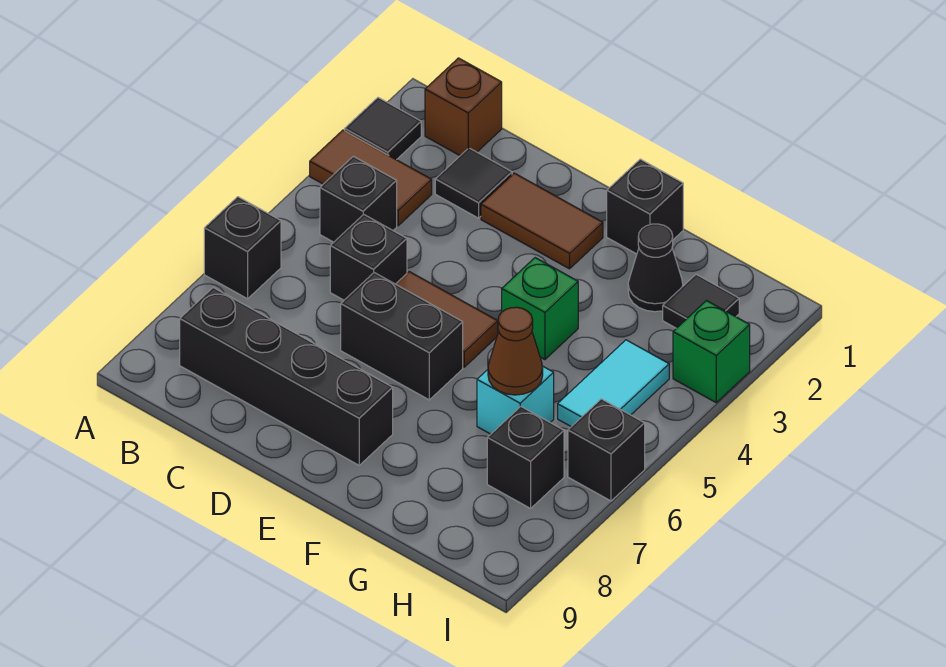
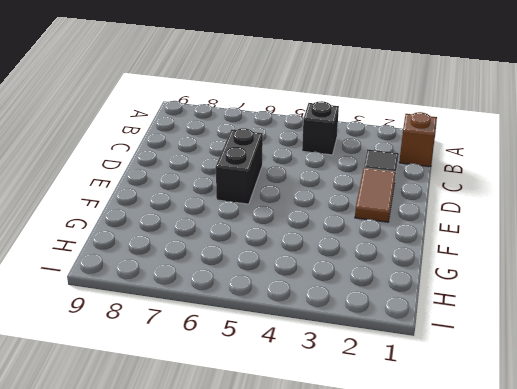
none -> black tile A2 level 1
none -> brown tile A3:B3 level 1
none -> black brick A6 level 1

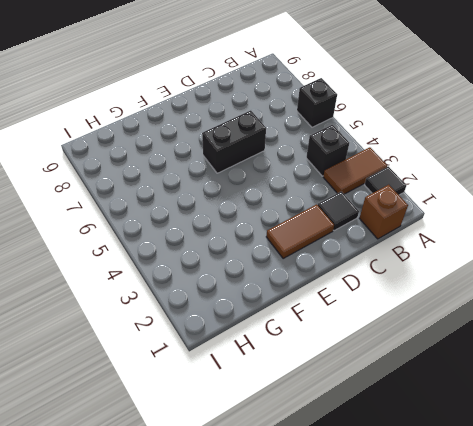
none -> black brick B8:E8 level 1
none -> black brick C5 level 1
none -> brown tile D5:E5 level 1

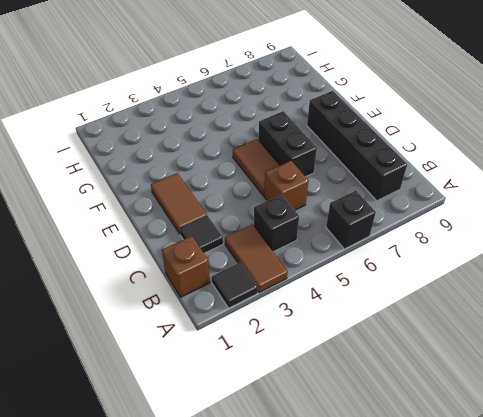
brown brick C5 level 1 -> black brick C5 level 1
none -> black brick F1 level 1
none -> green brick F4 level 1
none -> black cone G2 level 1

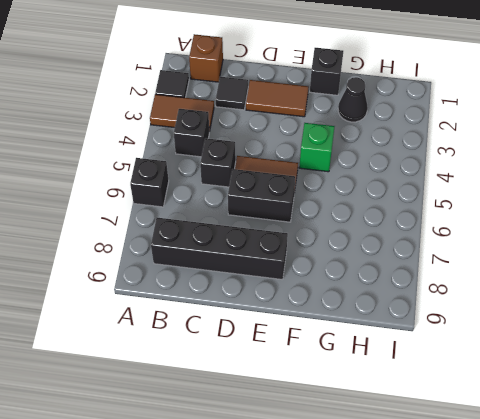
none -> cyan brick G6 level 1
none -> black tile H2 level 1
none -> cyan tile H4:H5 level 1

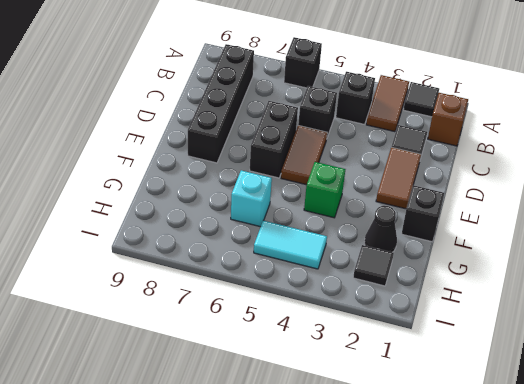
none -> black brick H7 level 1
none -> green brick I3 level 1
none -> black brick I6 level 1

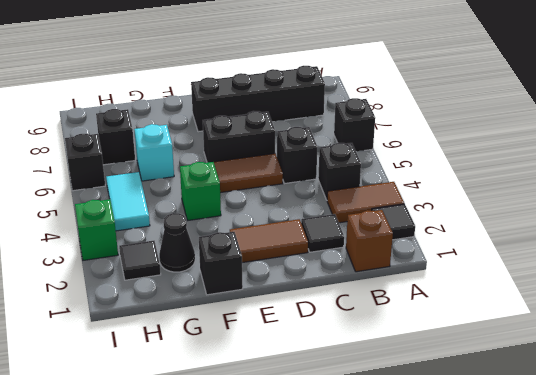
none -> brown cone G6 level 2

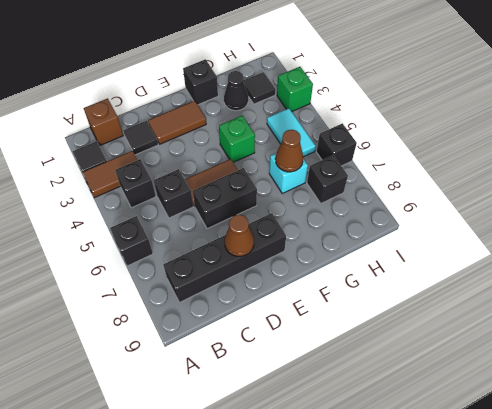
brown cone D8 level 2 -> none

